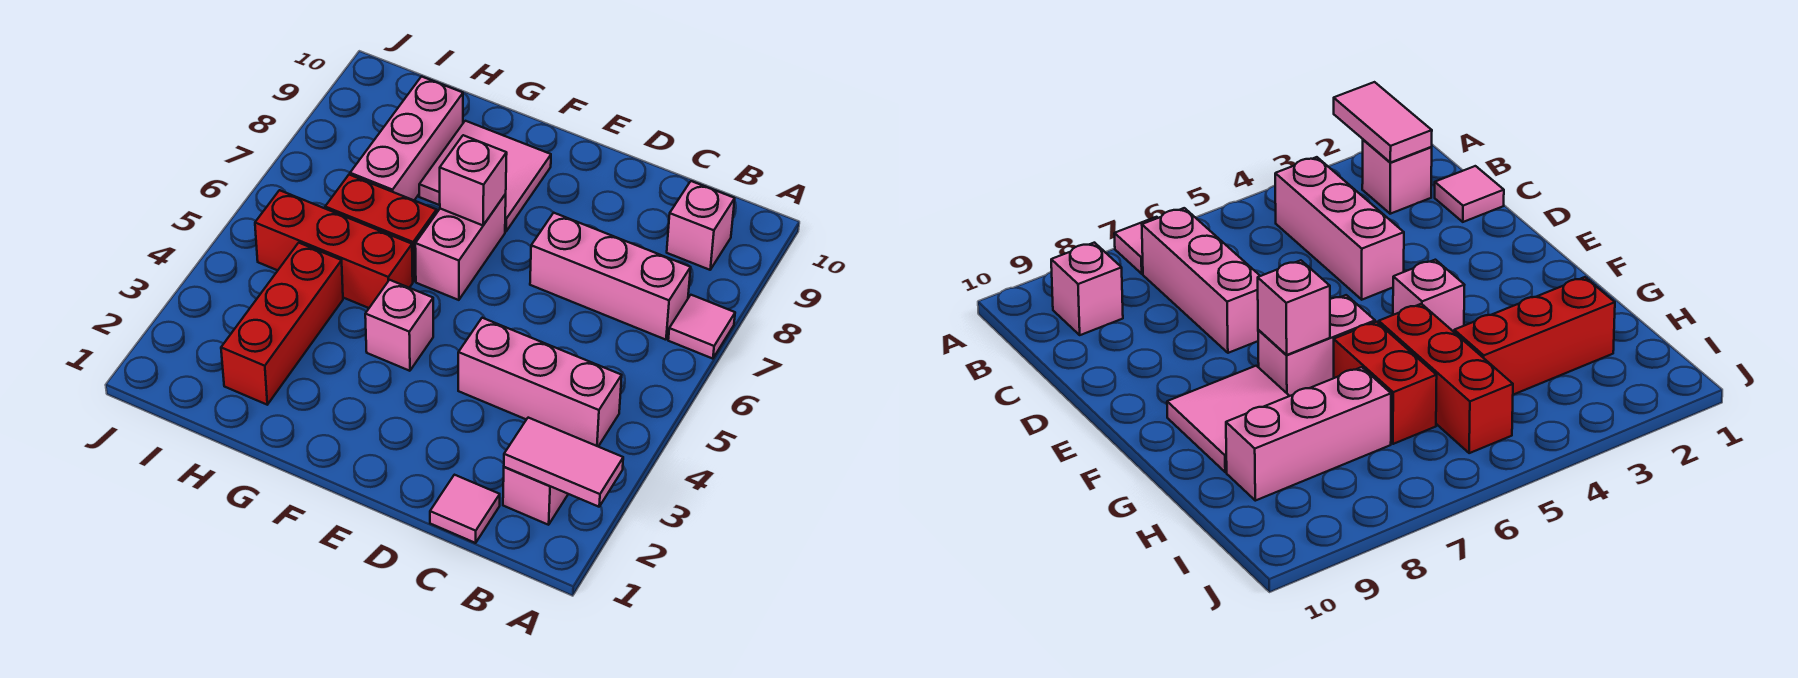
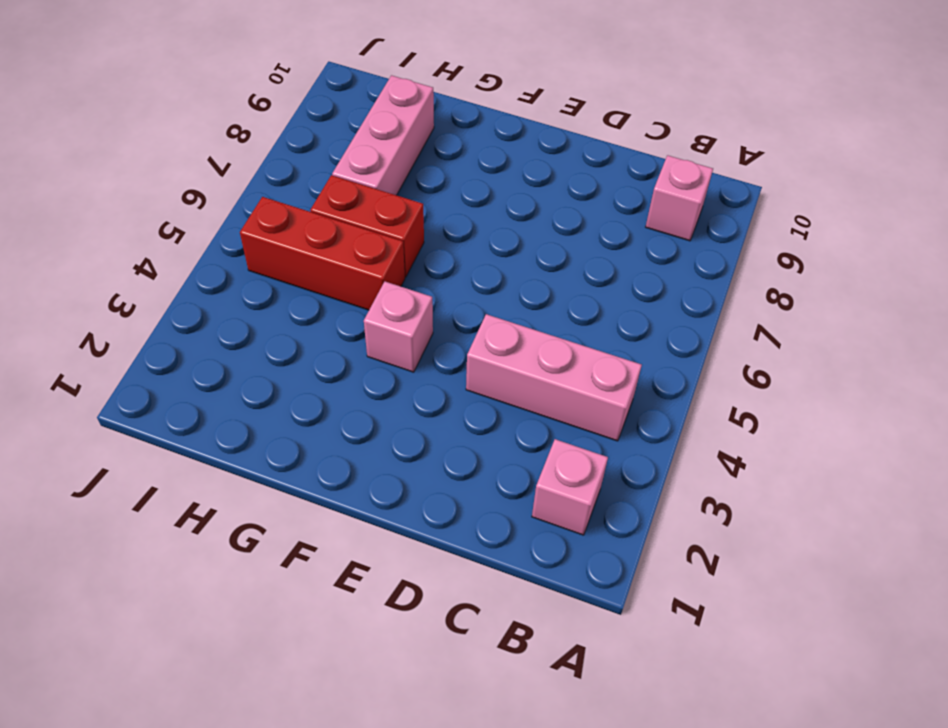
none -> pink tile A7 level 1
none -> pink brick B7:D7 level 1
none -> pink tile C1 level 1

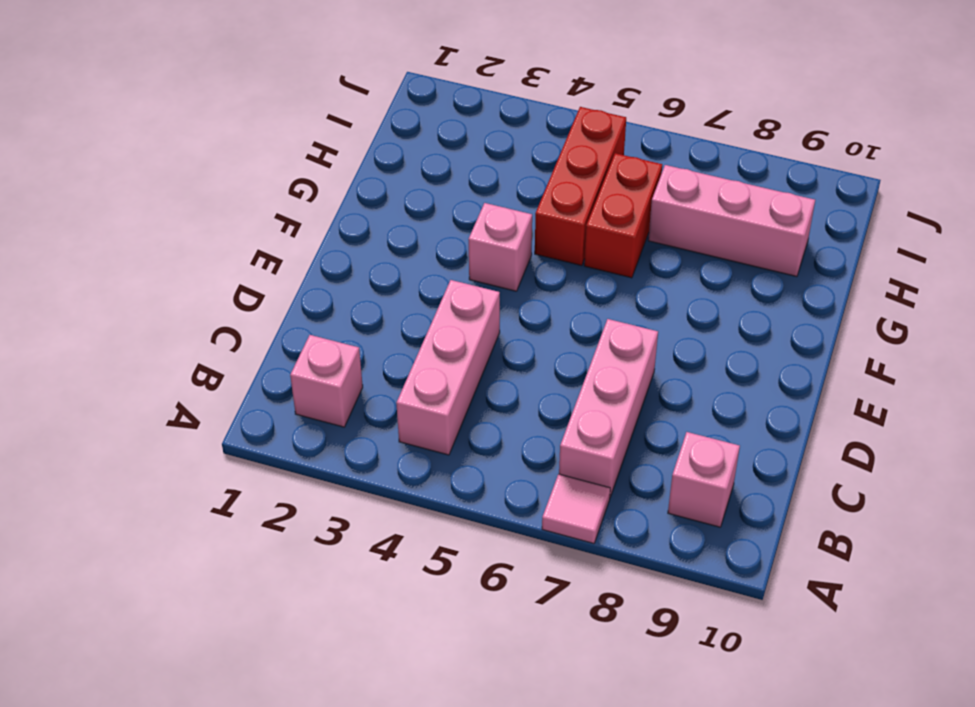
none -> pink tile C1 level 1
none -> pink brick F6:F7 level 1
none -> pink tile F8:G9 level 1

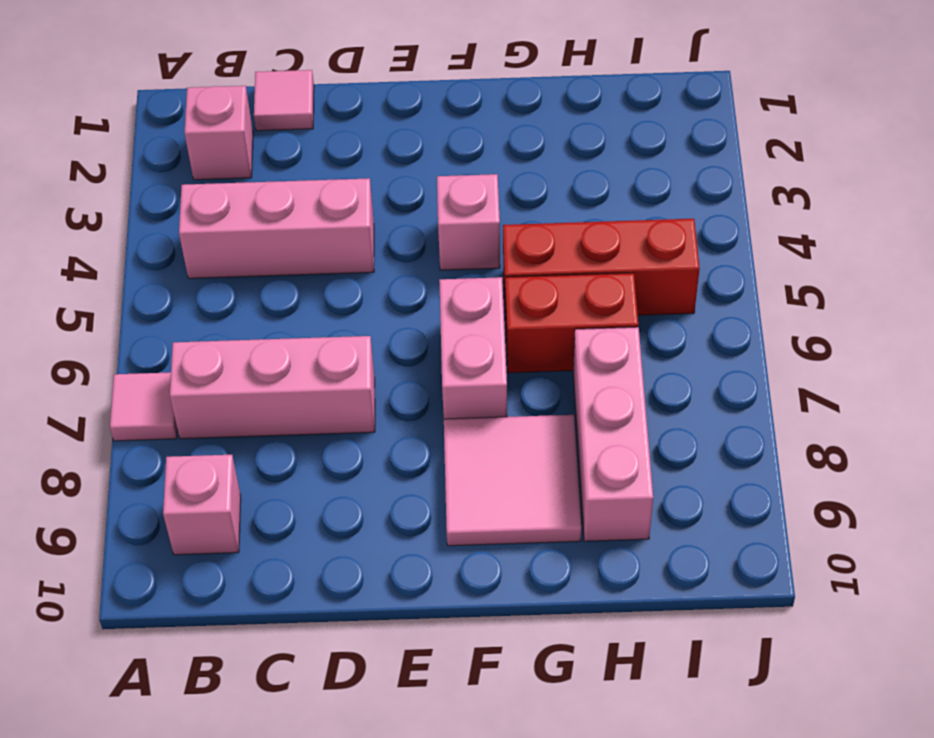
none -> red brick H2:H4 level 1
none -> pink tile A2:B2 level 2
none -> pink brick F7 level 2

